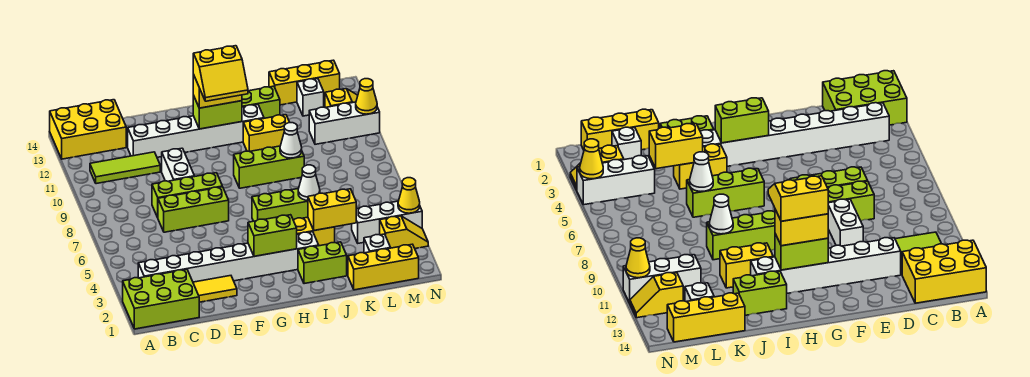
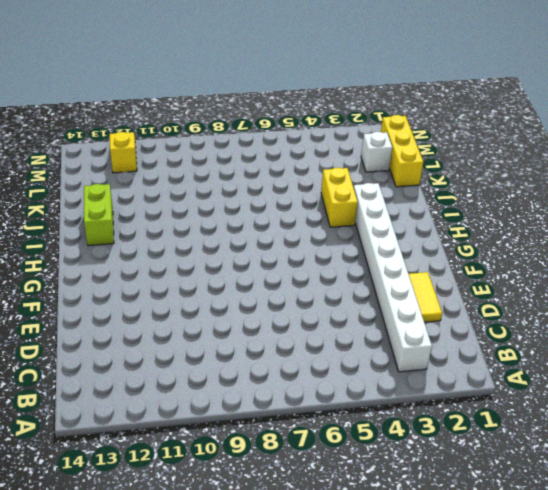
none -> lime brick A1:C2 level 1
none -> yellow brick A13:C14 level 1
none -> lime tile B11:D11 level 1
none -> lime brick D7:F7 level 1

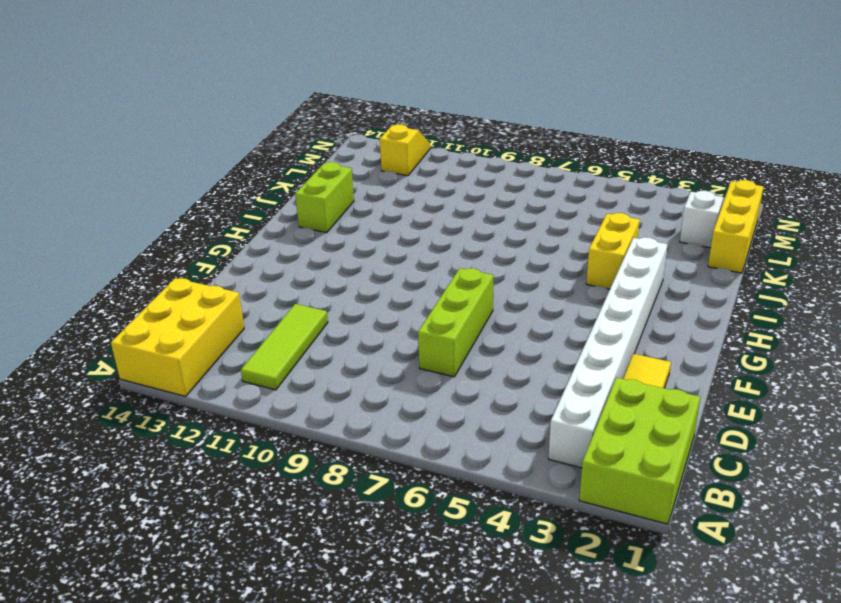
none -> lime brick D8:F8 level 1
none -> white brick D12:I12 level 1
none -> white brick E9:E10 level 1
none -> lime brick H6:J6 level 1

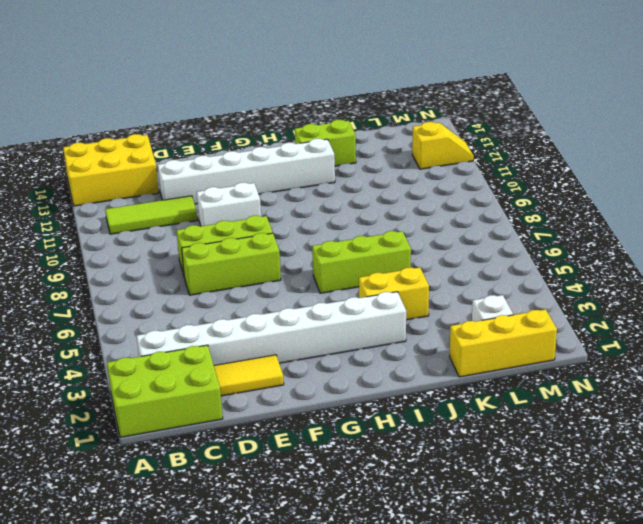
white brick E10:F10 level 1 -> white brick E9:E10 level 1
none -> lime brick H9:J9 level 1
none -> lime brick I2:J2 level 1
none -> yellow brick I11:J11 level 1
none -> yellow brick K14:M14 level 1

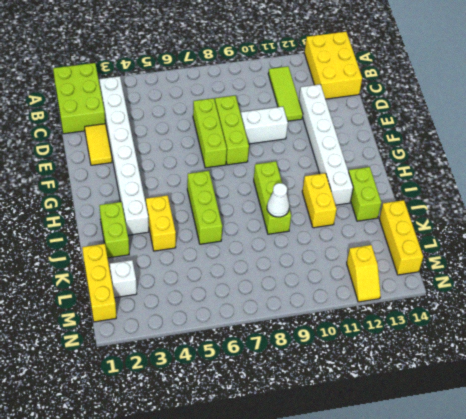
none -> white brick L4:N4 level 1
none -> white brick L11:N11 level 1
none -> white brick L13 level 1
none -> yellow slope M3:N3 level 1 top M

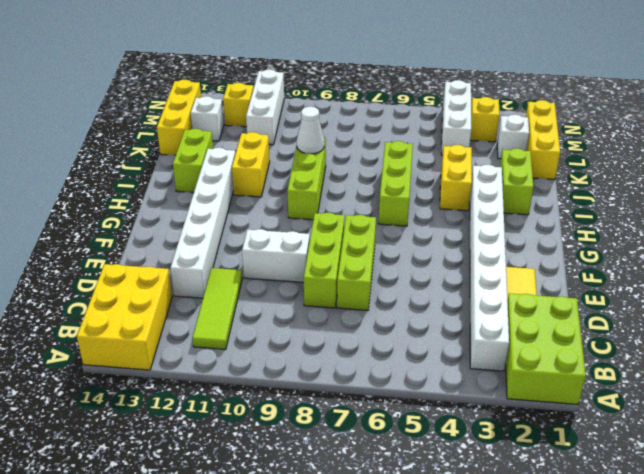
none -> lime brick G3:H3 level 2
none -> lime brick G12:H12 level 2
none -> yellow brick J4:K4 level 2
none -> white cone J6 level 2

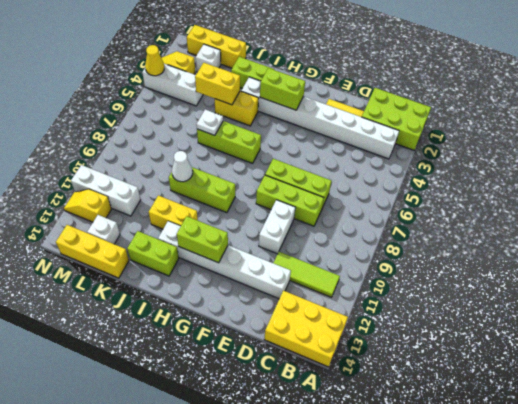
white plate J6 level 2 -> white cone J6 level 2
none -> yellow cone N11 level 2
none -> yellow brick G12:H12 level 3
none -> yellow slope G11:H12 level 4 top 12

